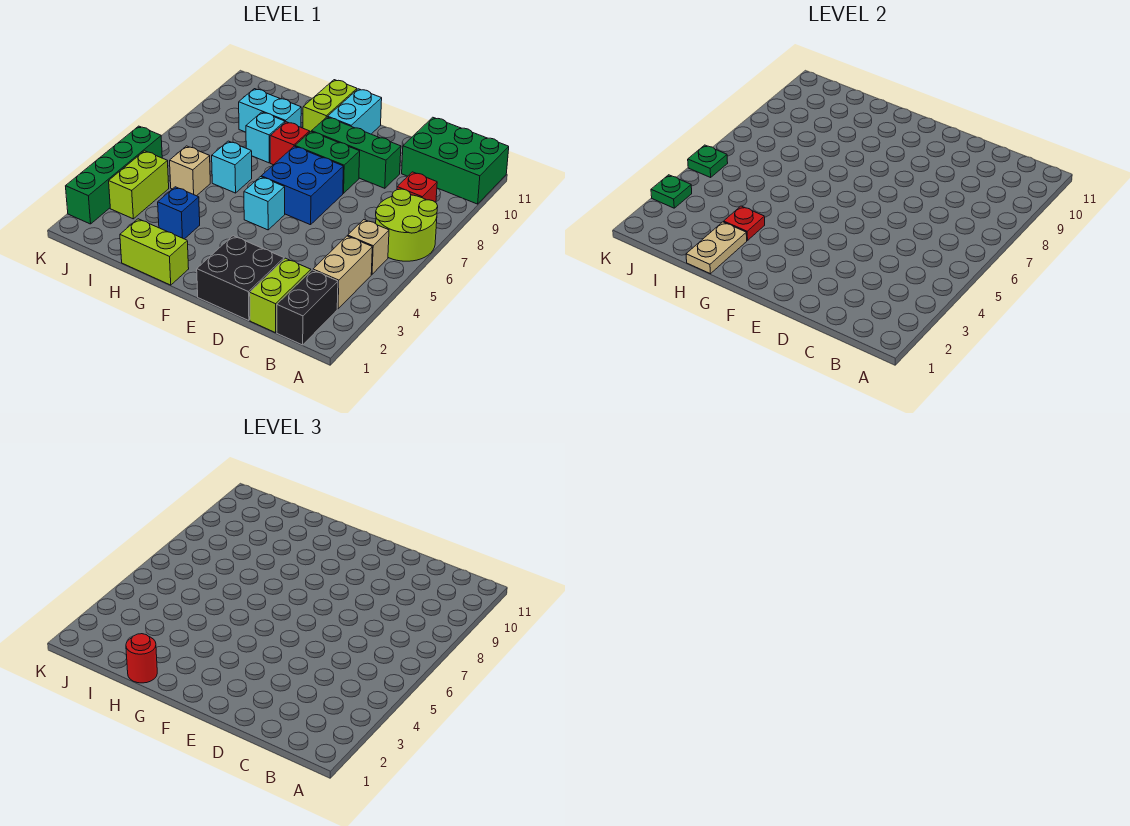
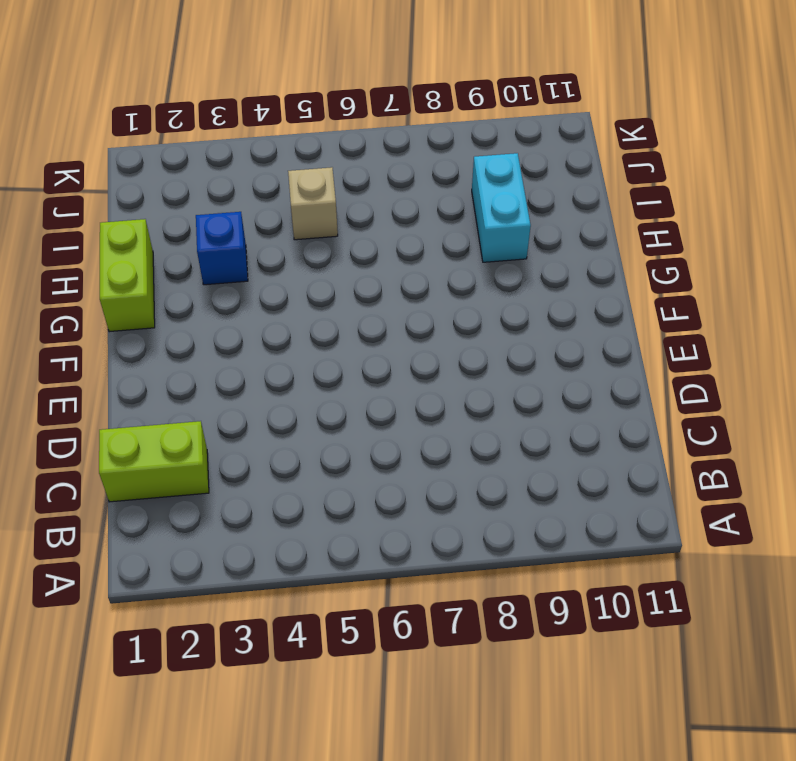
none -> lime round brick A6:B7 level 1
none -> green brick A10:C11 level 1
none -> black brick B1:B2 level 1

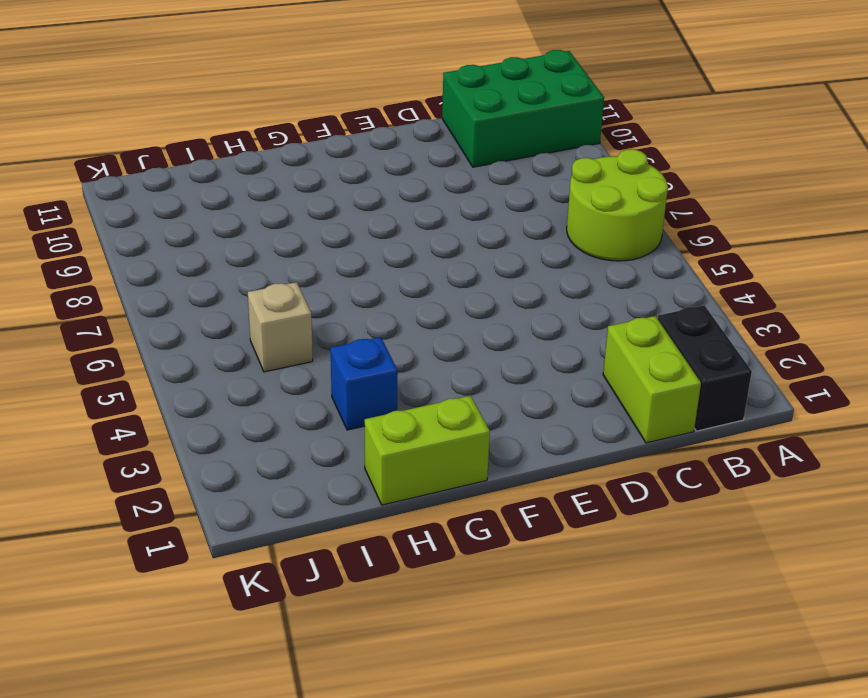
none -> tan brick B3:B4 level 1
none -> tan brick B5 level 1
none -> red brick B8 level 1

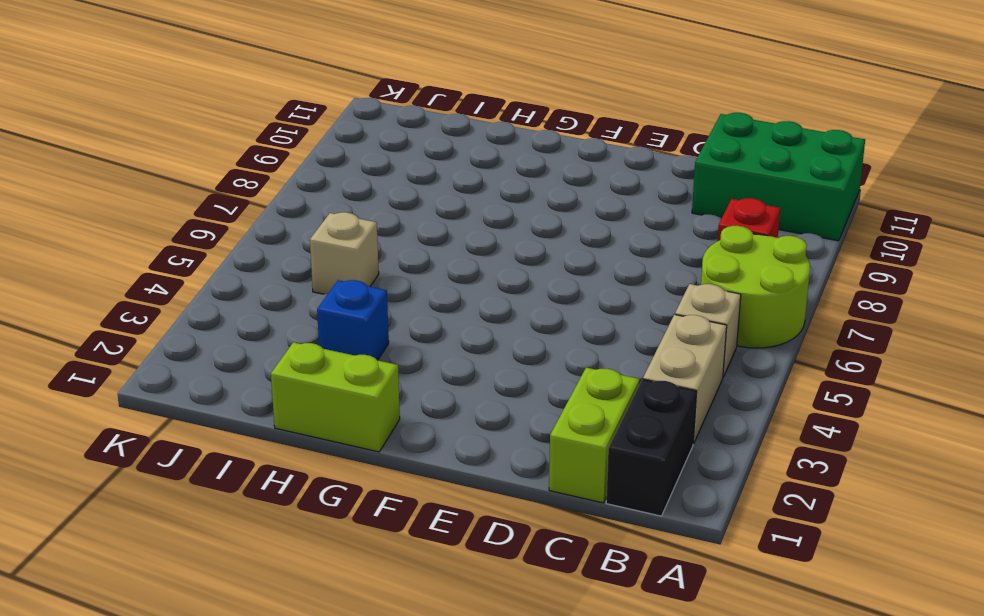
none -> black brick D1:E2 level 1
none -> green brick D9:F9 level 1
none -> blue brick E6:F7 level 1

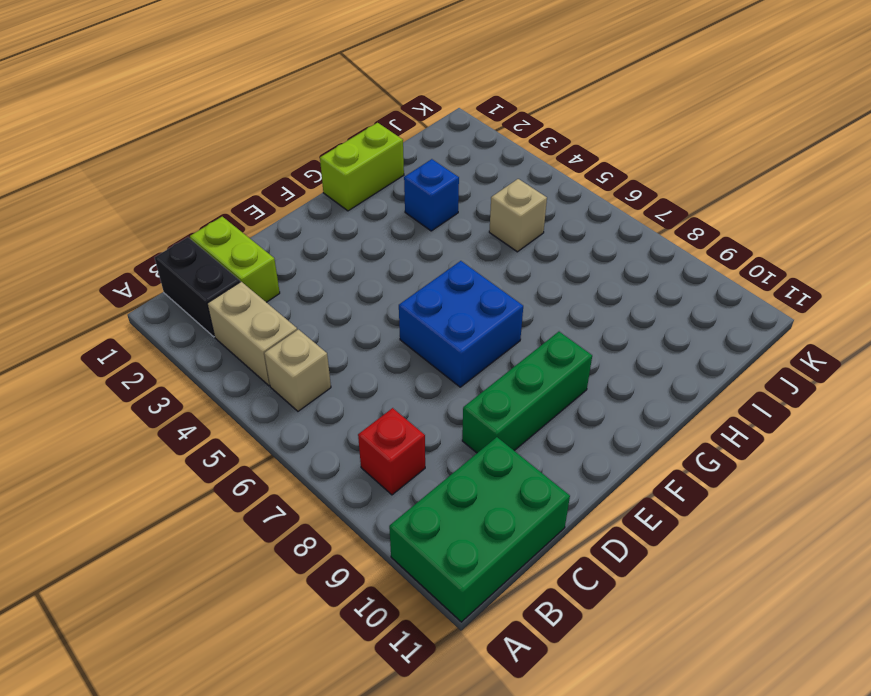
none -> lime round brick A6:B7 level 1
none -> black brick D1:E2 level 1
none -> green brick E8:F8 level 1

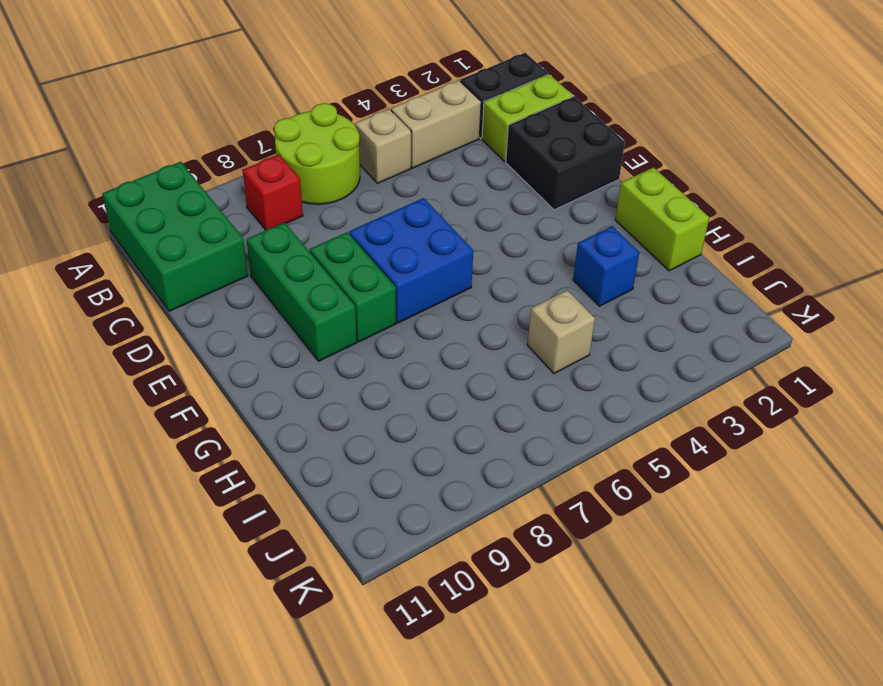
none -> cyan brick F5 level 1
none -> cyan brick F10:F11 level 1
none -> red brick G8 level 1

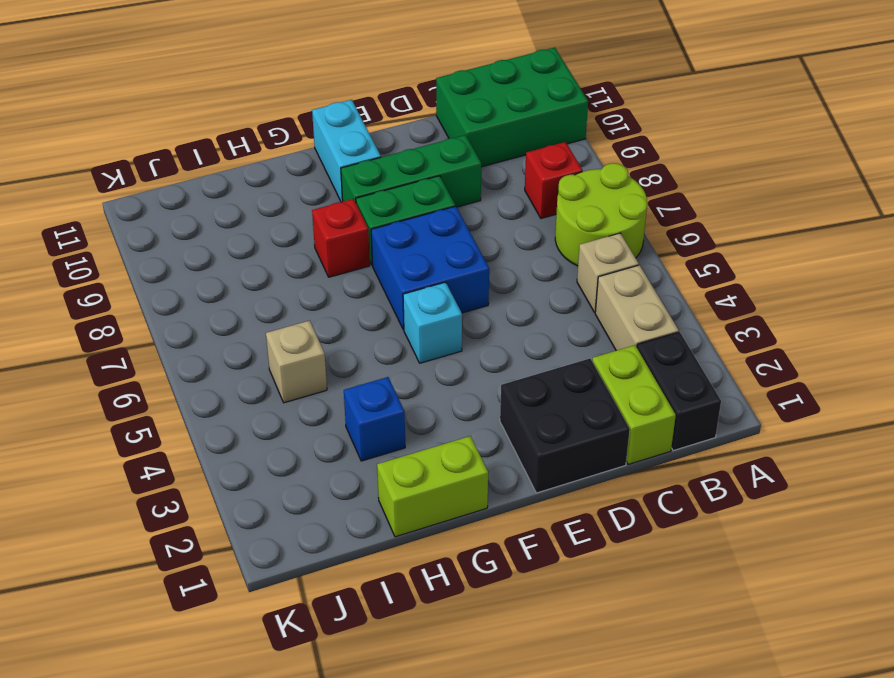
none -> lime brick G10:G11 level 1
none -> cyan brick H6 level 1
none -> cyan brick H8 level 1

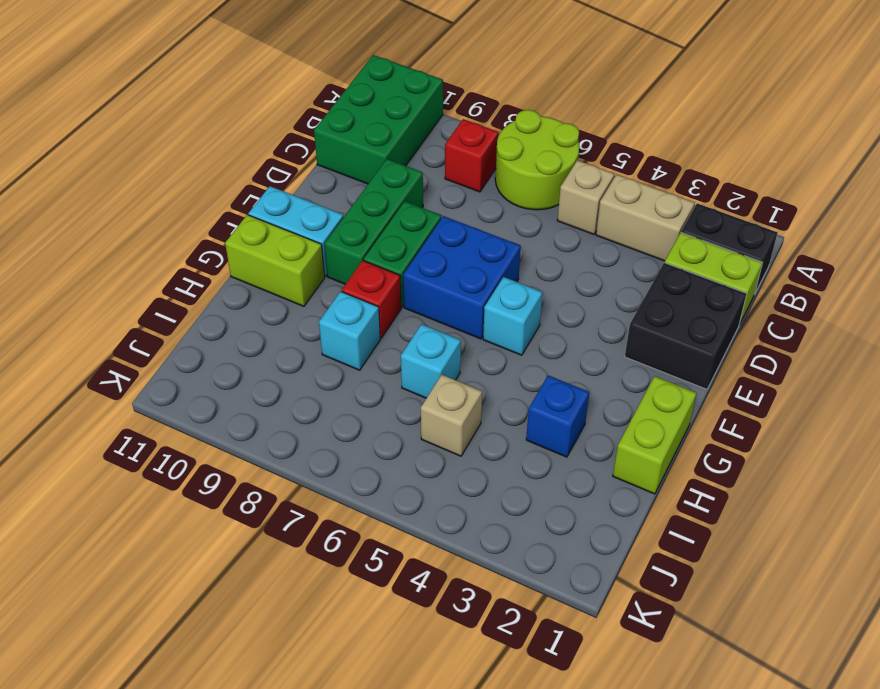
none -> cyan brick H9:I9 level 1
none -> lime brick J3:J4 level 1
none -> green brick K2:K5 level 1

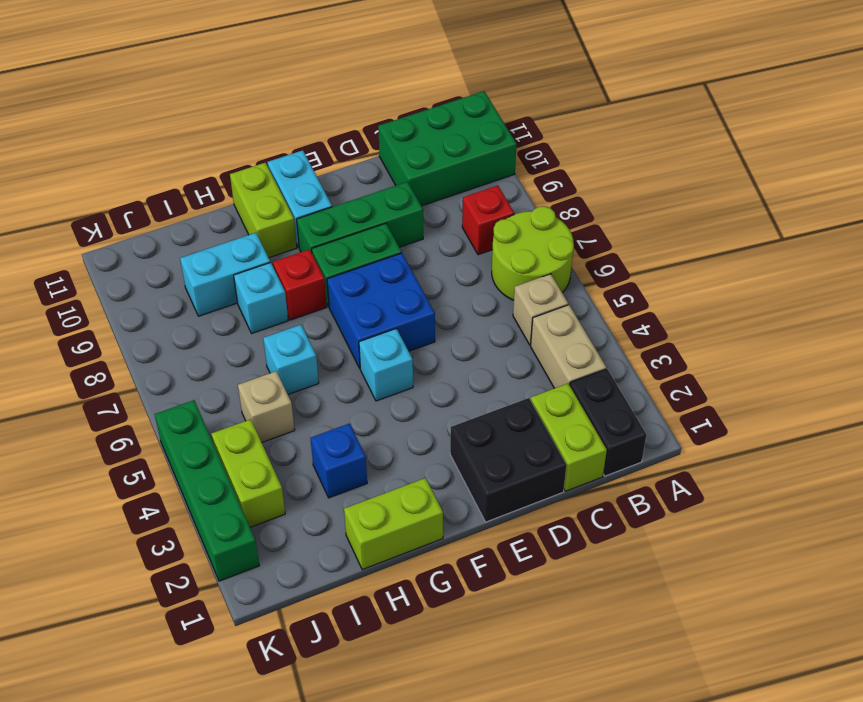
none -> tan plate H1:H2 level 2
none -> red plate H3 level 2
none -> green plate K3 level 2

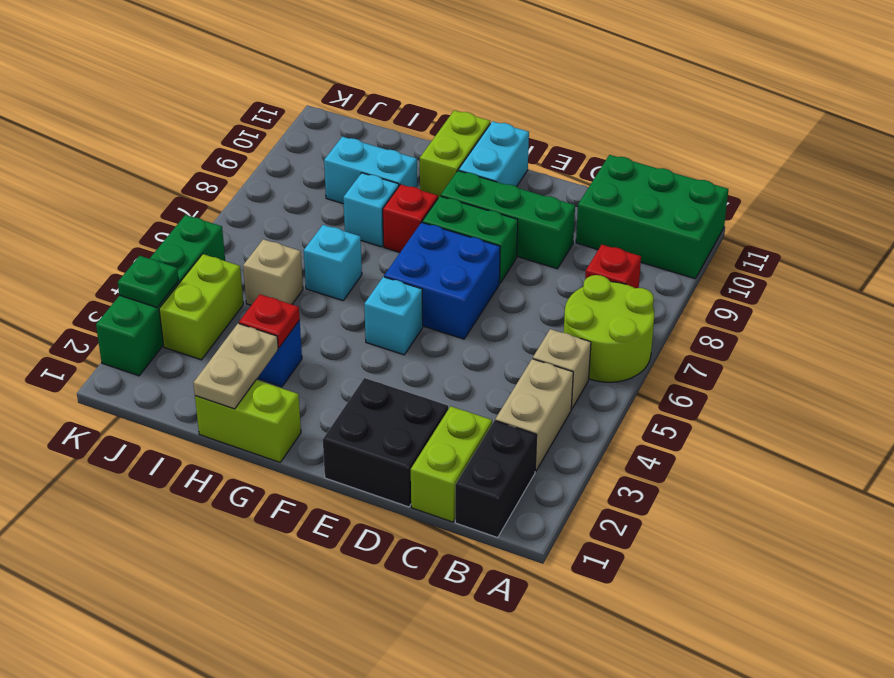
none -> green plate K5 level 2
none -> red round brick H1 level 3

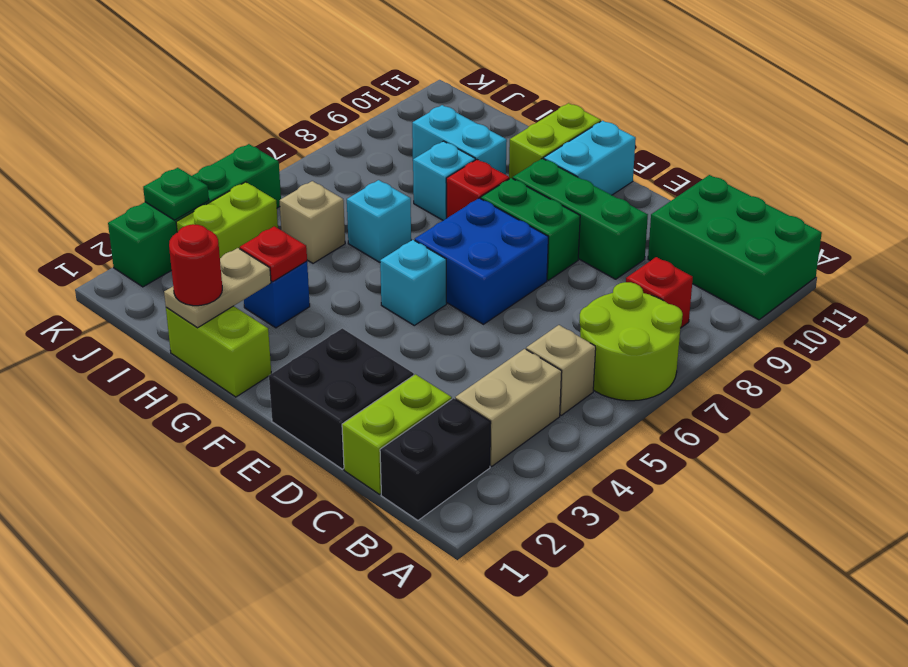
none -> green plate K5 level 2

